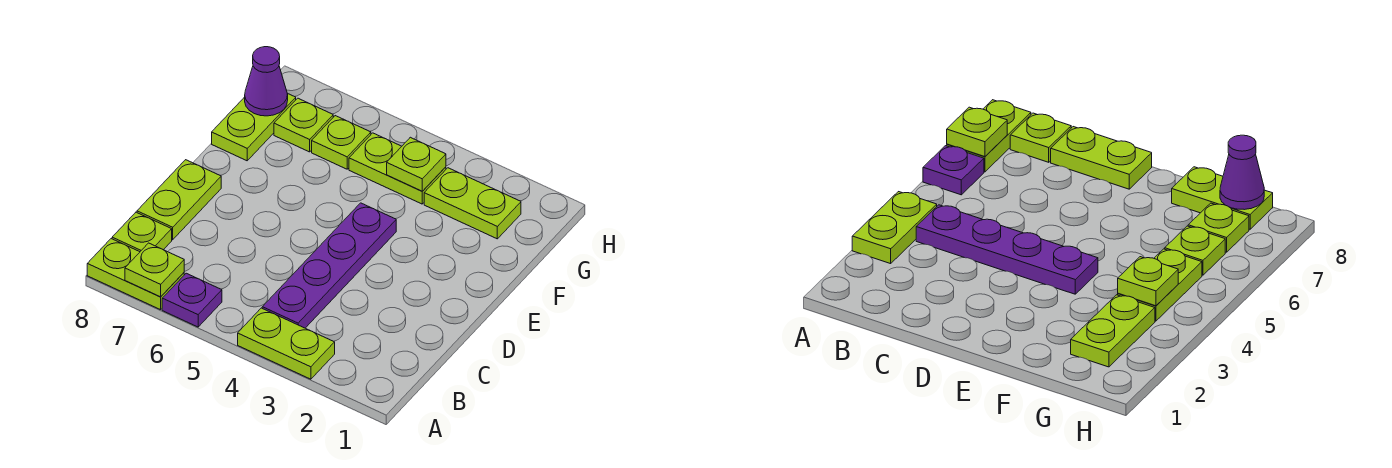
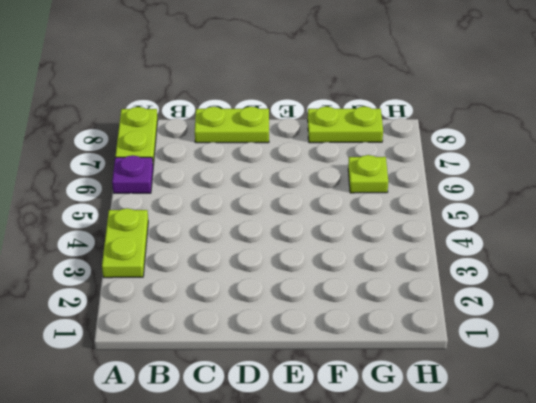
none -> purple plate B4:E4 level 1
none -> lime plate B8 level 1
none -> lime plate G2:G3 level 1

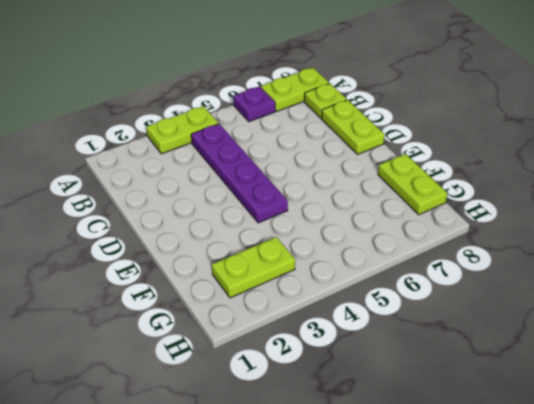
none -> lime plate G4:G5 level 1
none -> lime plate G6 level 1
none -> lime plate G7 level 1

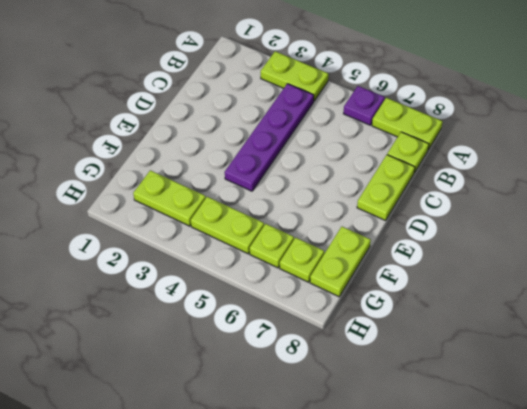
none -> lime plate A7 level 2
none -> lime plate G4 level 2
none -> purple cone G8 level 2

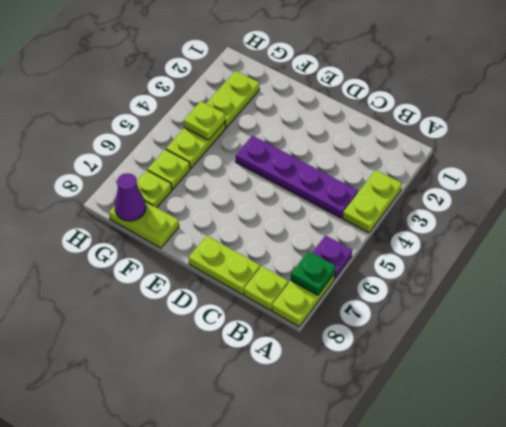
green plate A7 level 2 -> lime plate A7 level 2

